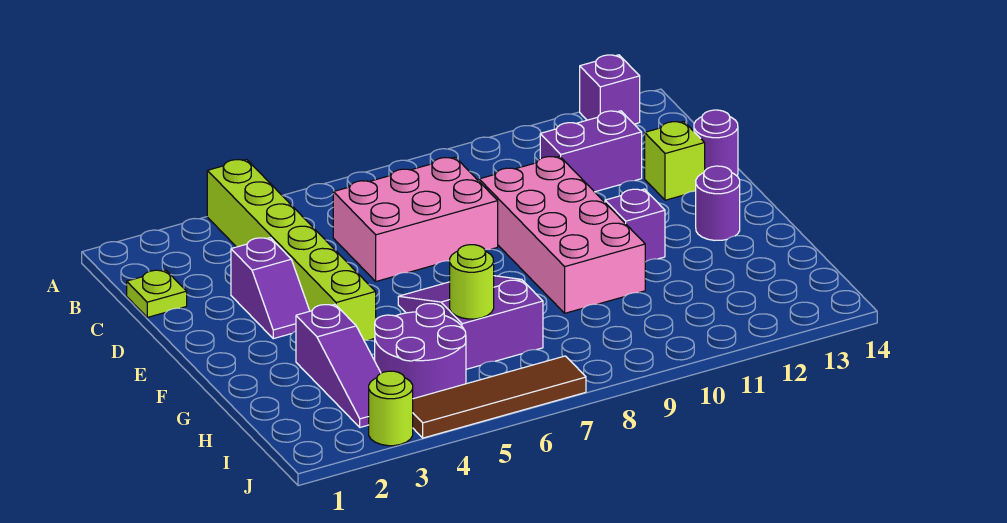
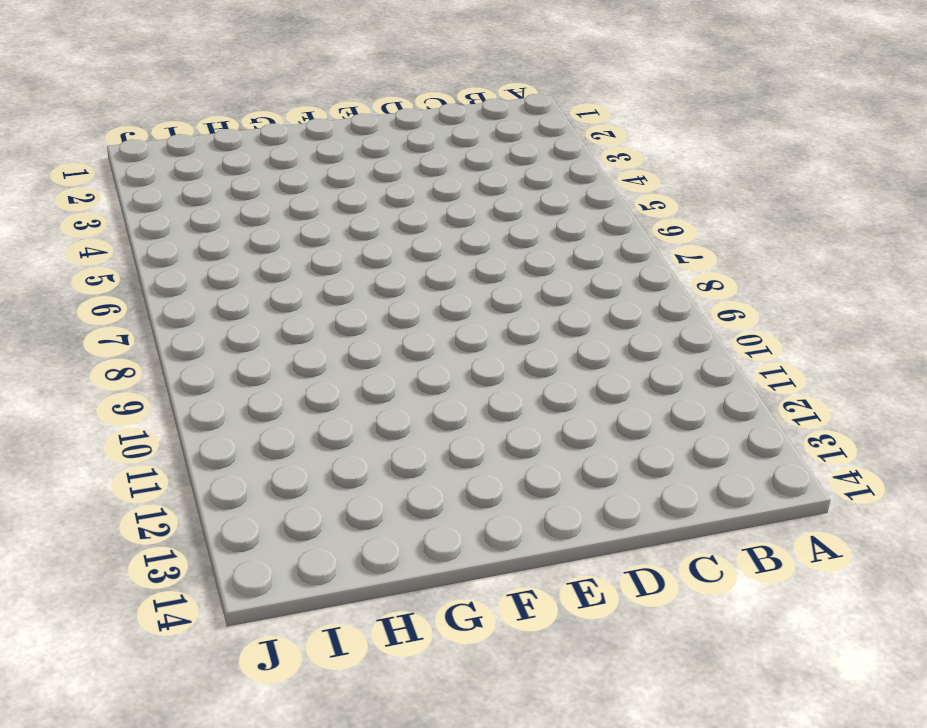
none -> lime brick A4:F4 level 1
none -> purple brick A13 level 1
none -> lime plate C1 level 1

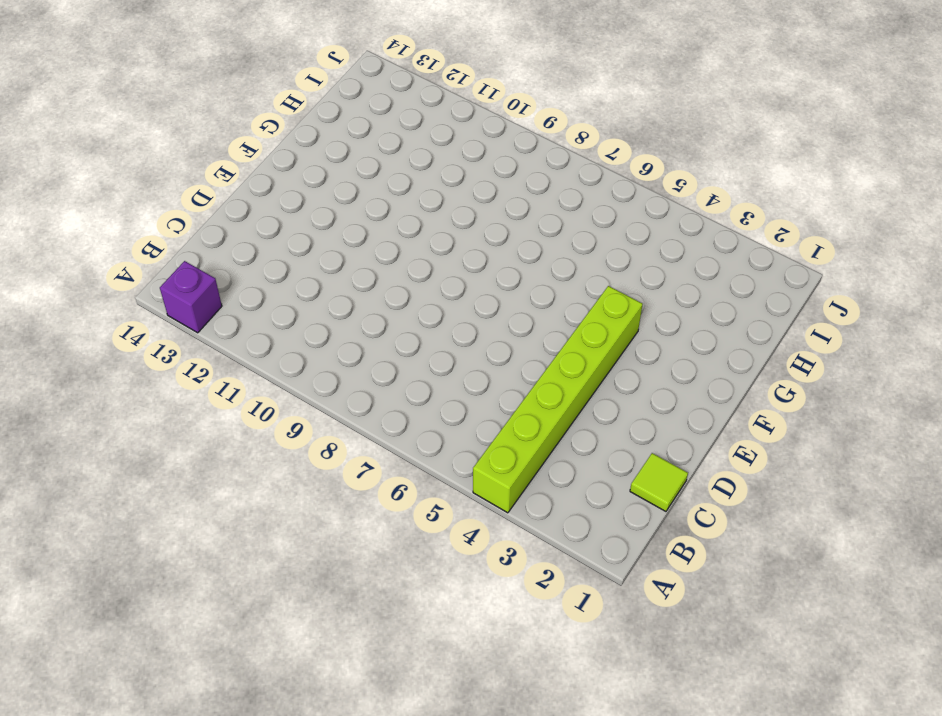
lime tile C1 level 1 -> lime plate C1 level 1
none -> pink brick C6:D8 level 1
none -> purple brick C11:C12 level 1
none -> purple slope D3:E3 level 1 top D

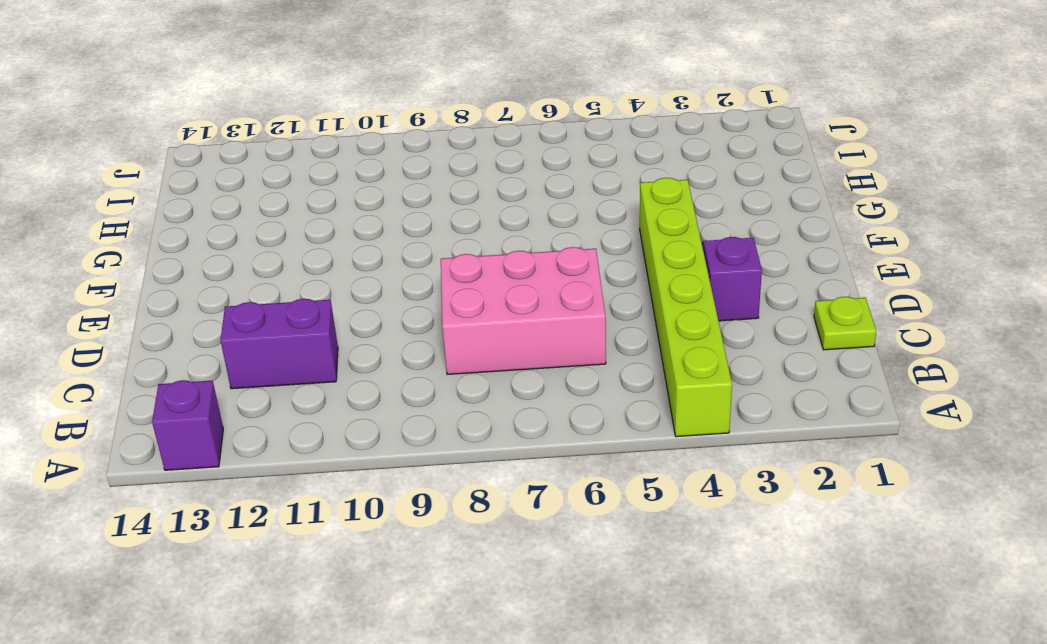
none -> pink brick D9:G10 level 1
none -> lime brick D13 level 1
none -> purple round brick D14 level 1

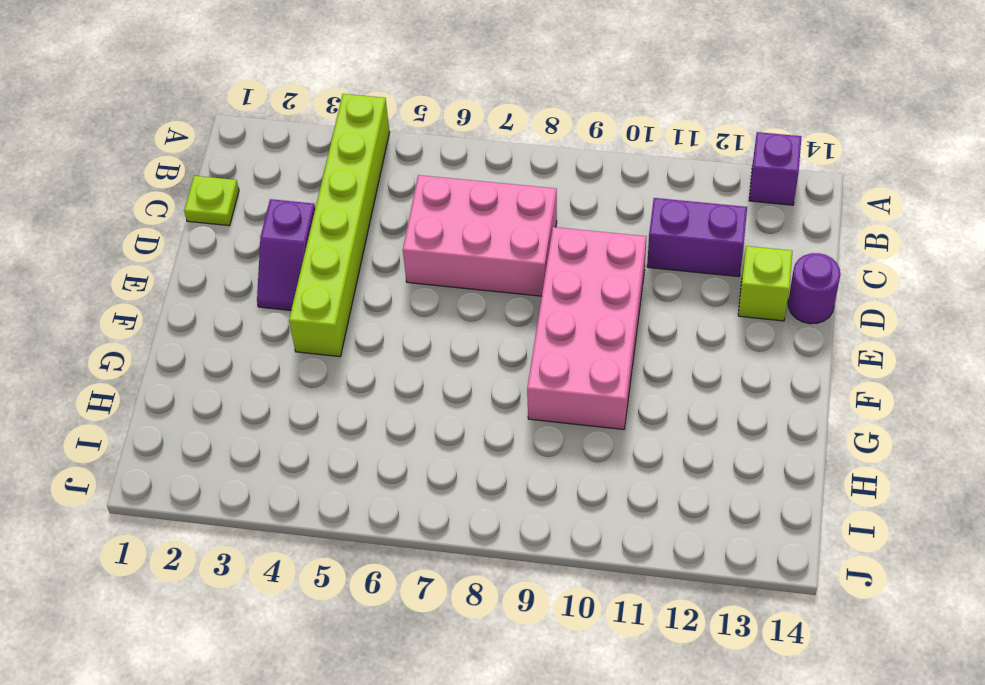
none -> purple slope F6:H7 level 1 top H
none -> purple brick F11 level 1
none -> purple round brick F13 level 1

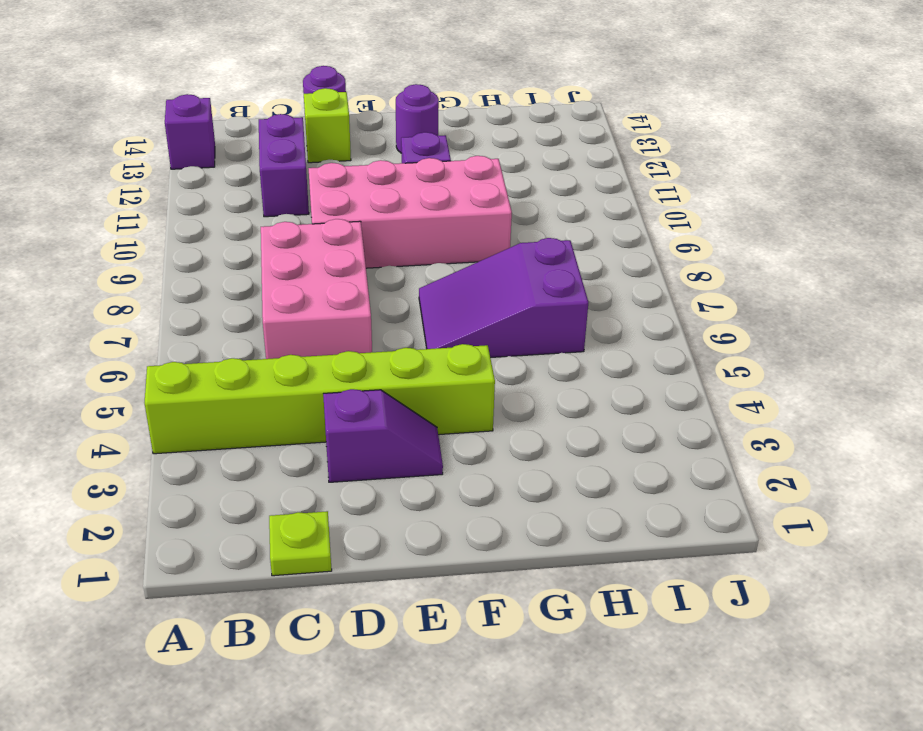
none -> purple slope G3:I3 level 1 top G
none -> purple round brick H4:I5 level 1
none -> lime round brick J3 level 1

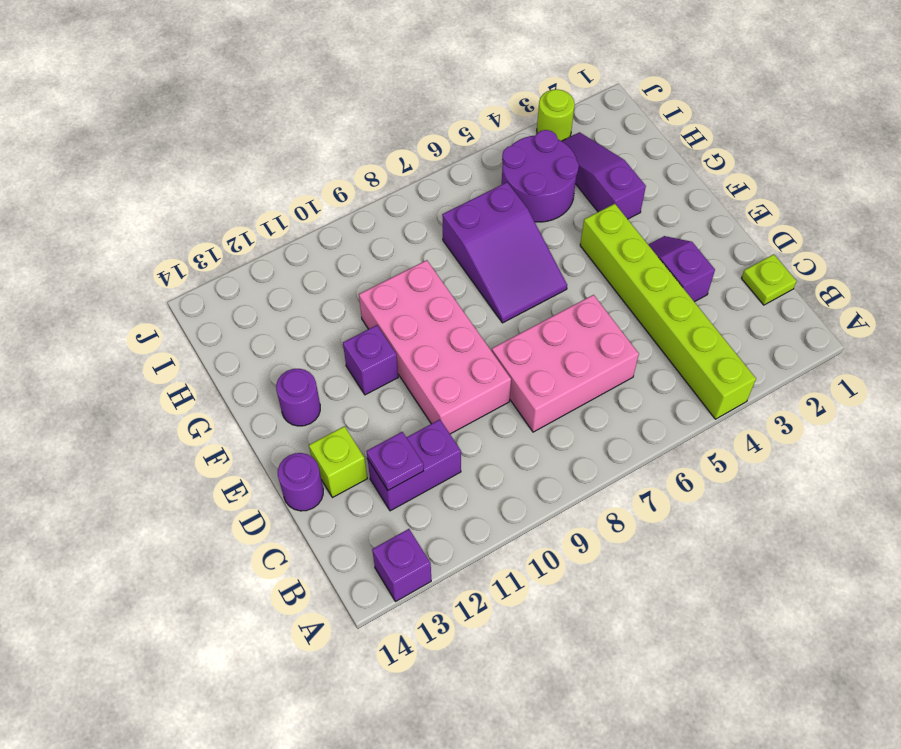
purple plate C12 level 2 -> none
none -> brown tile J4:J7 level 1
none -> lime round brick H6 level 2

